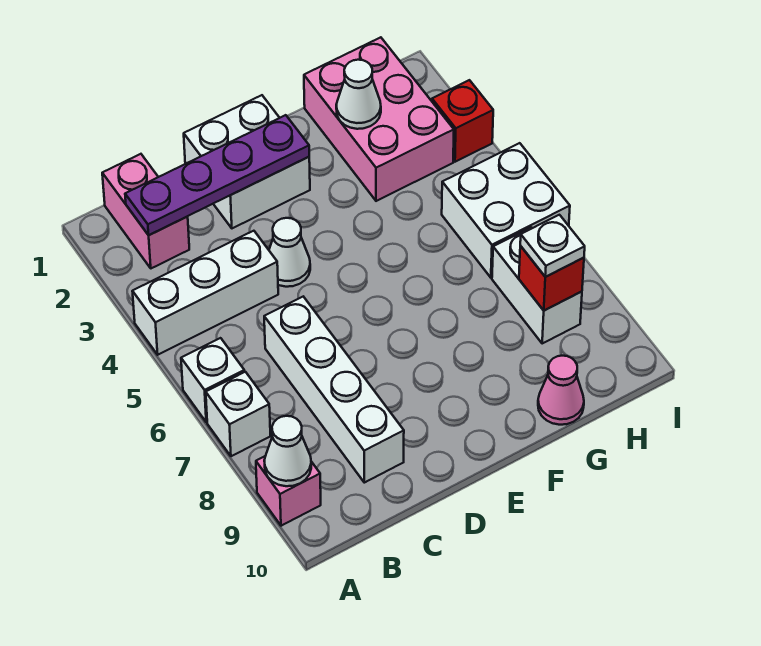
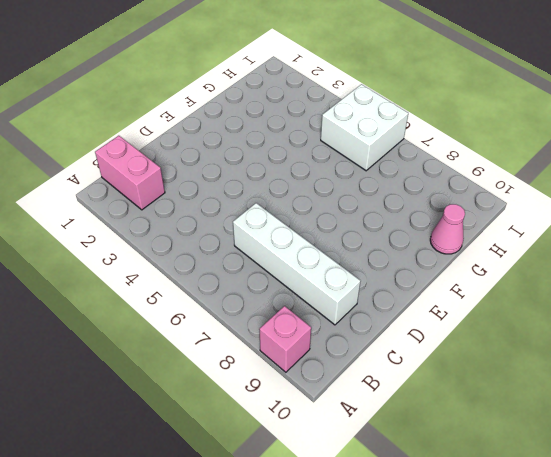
none -> white brick A4:C4 level 1
none -> white brick A6 level 1
none -> white brick A7 level 1

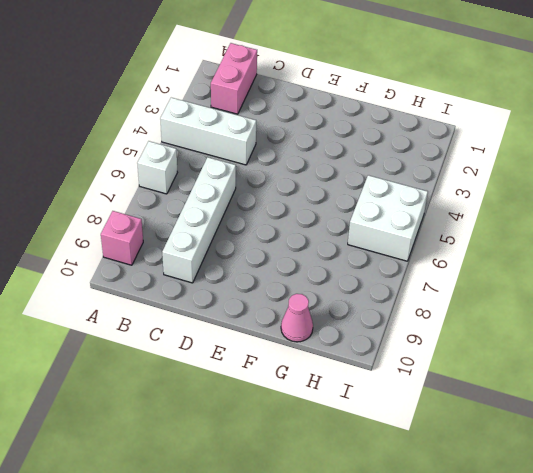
none -> white brick A7 level 1
none -> white brick D1:E2 level 1
none -> white cone D4 level 1

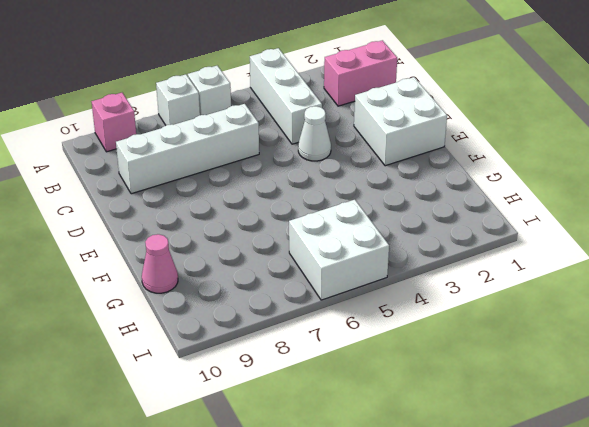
none -> pink brick G1:H3 level 1
none -> white brick H7:H8 level 1
none -> red brick I3 level 1

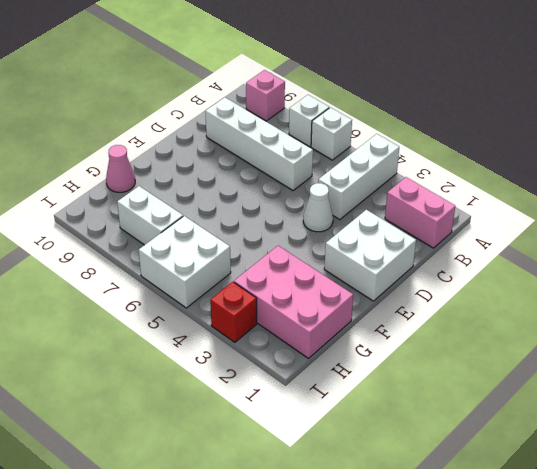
none -> white cone A9 level 2
none -> purple plate B2:E2 level 2
none -> white cone G2 level 2

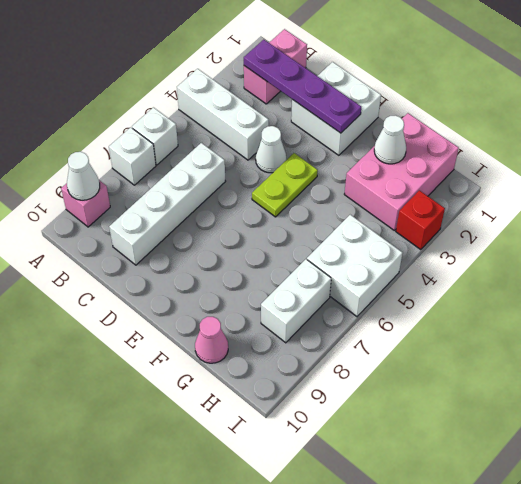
lime plate E4:E5 level 1 -> none
none -> red brick H8 level 2
none -> white plate H8 level 3

